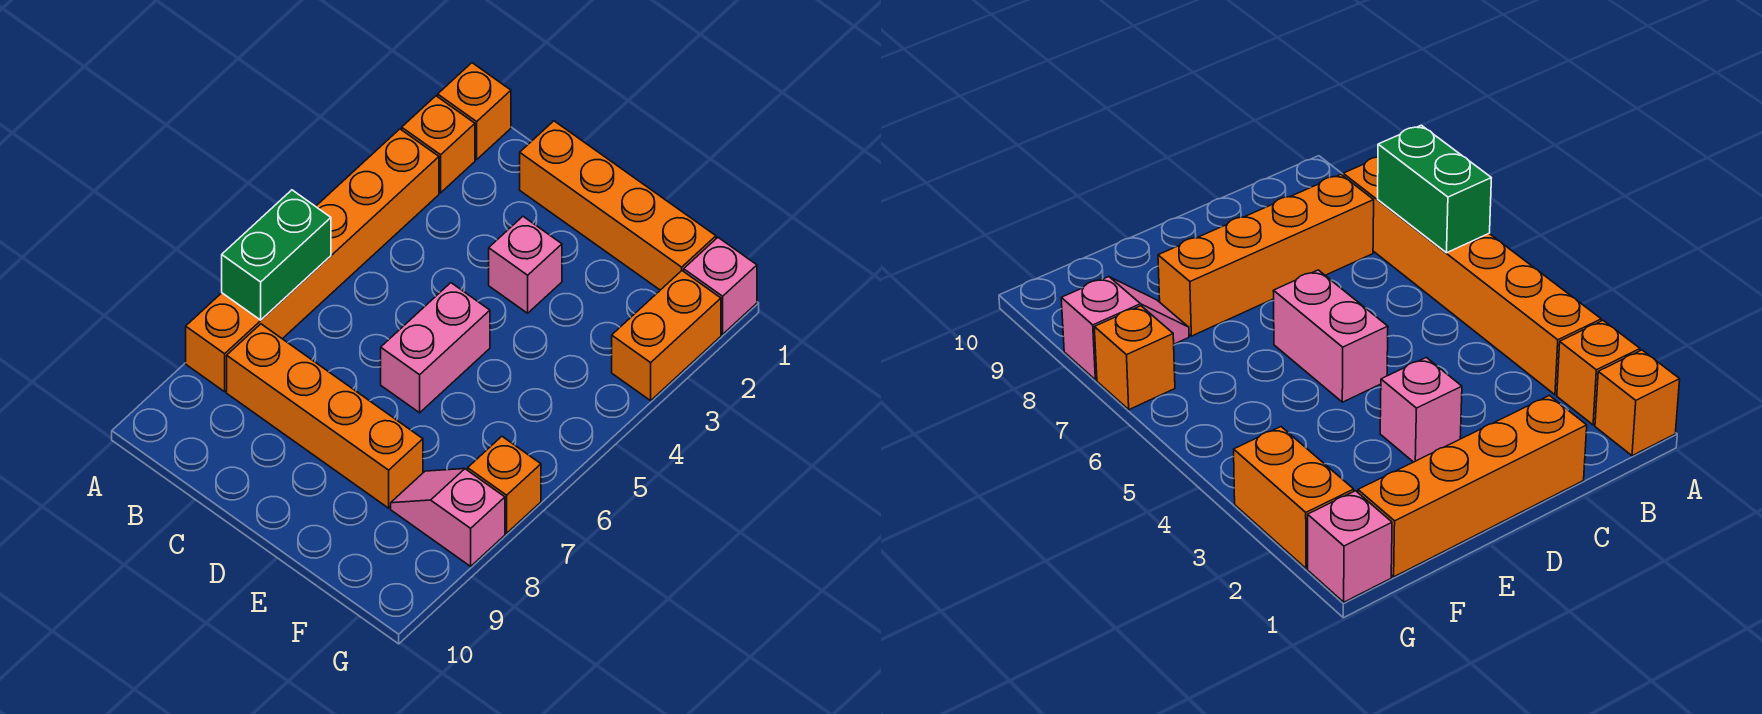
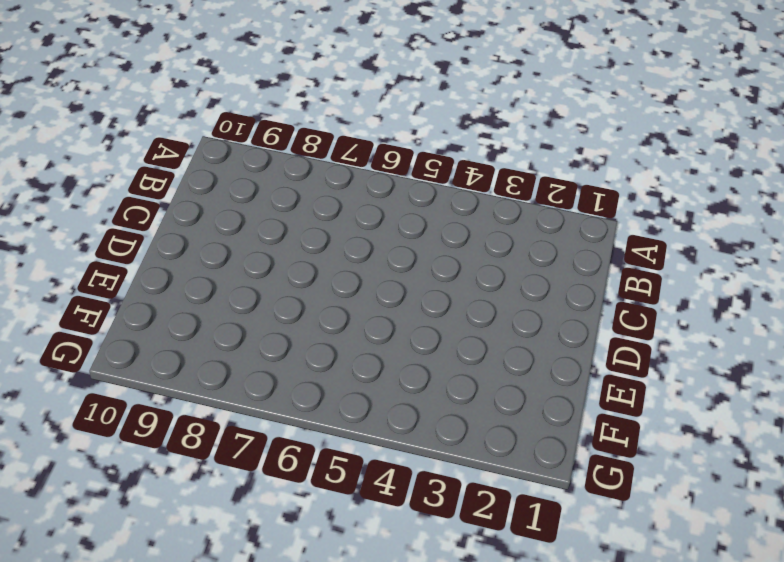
none -> orange brick A1 level 1
none -> orange brick A2 level 1
none -> orange brick A3:A8 level 1

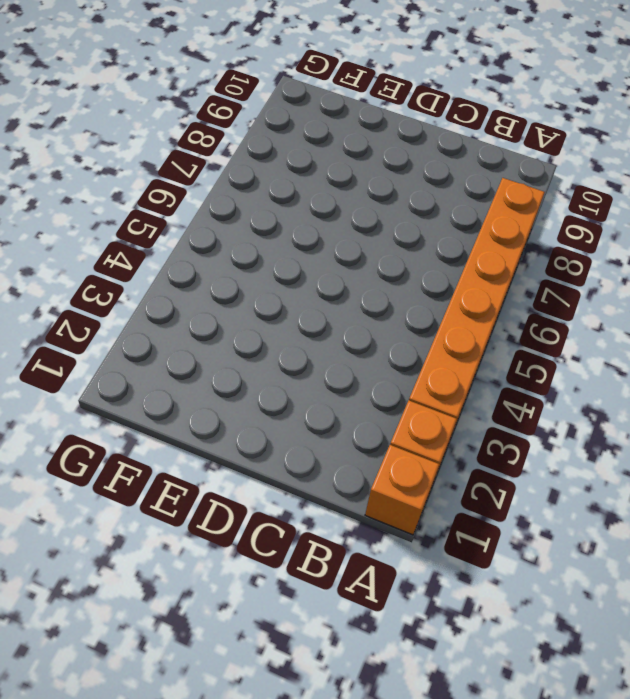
none -> orange brick B8:E8 level 1
none -> orange brick C1:F1 level 1
none -> pink brick D3 level 1

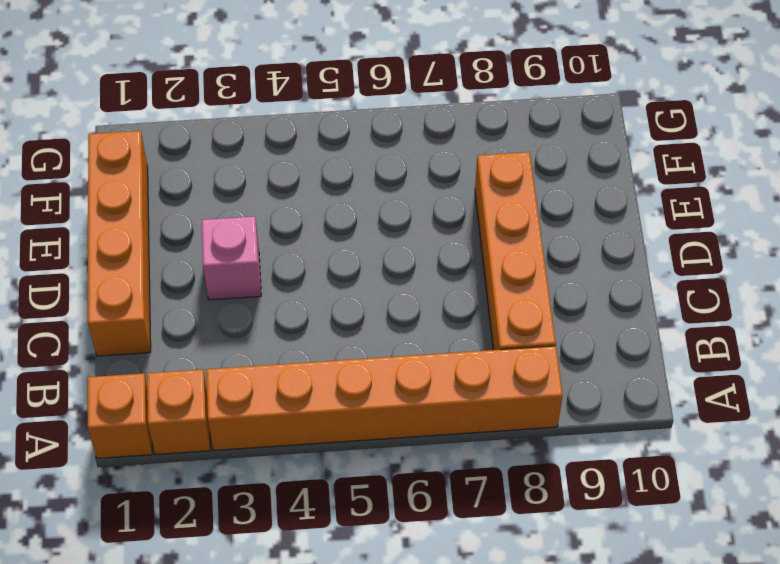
none -> pink brick D5:D6 level 1
none -> pink slope F8:G8 level 1 top G
none -> pink brick G1 level 1

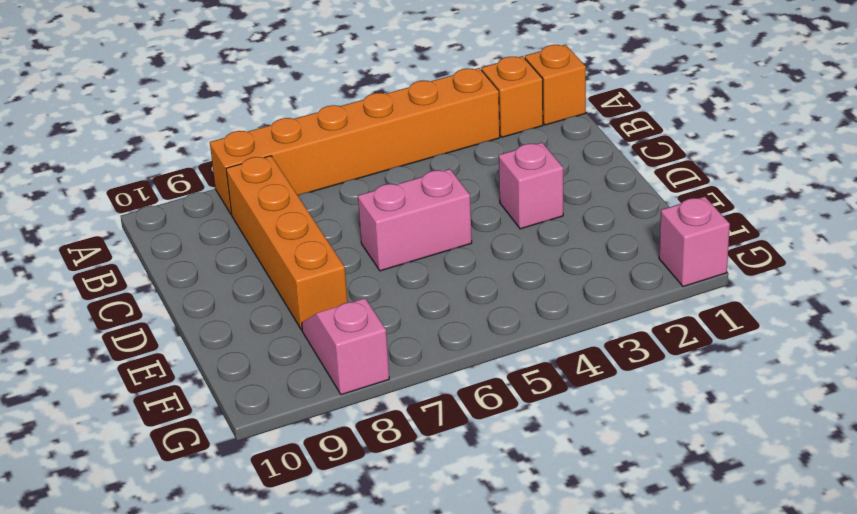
none -> orange brick C1:F1 level 1
none -> orange brick G2:G3 level 1
none -> orange brick G7 level 1

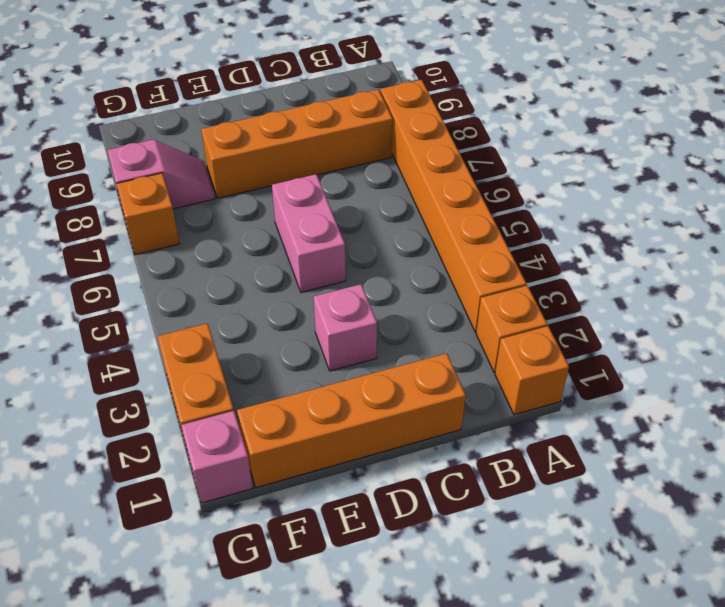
none -> green brick A6:A7 level 2

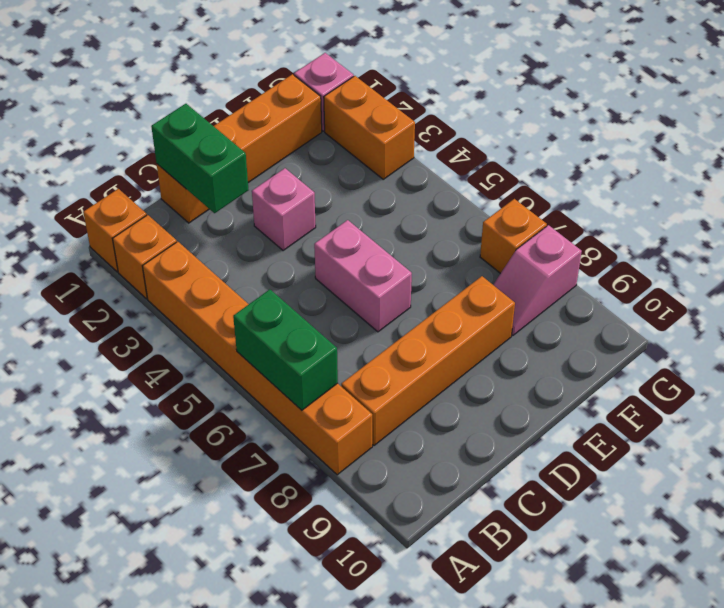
green brick C1:C2 level 2 -> none

